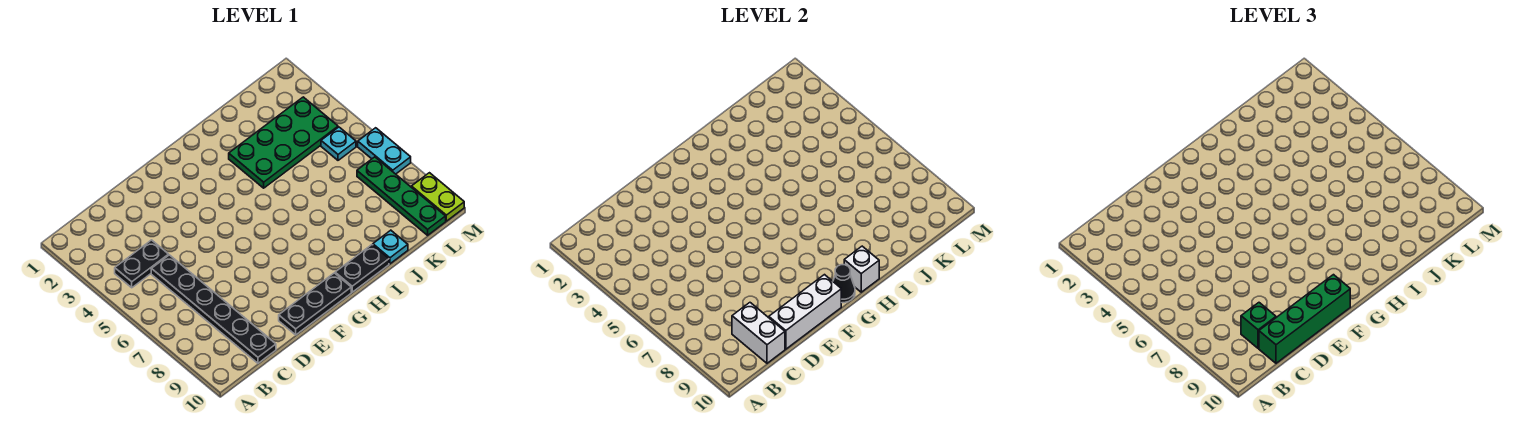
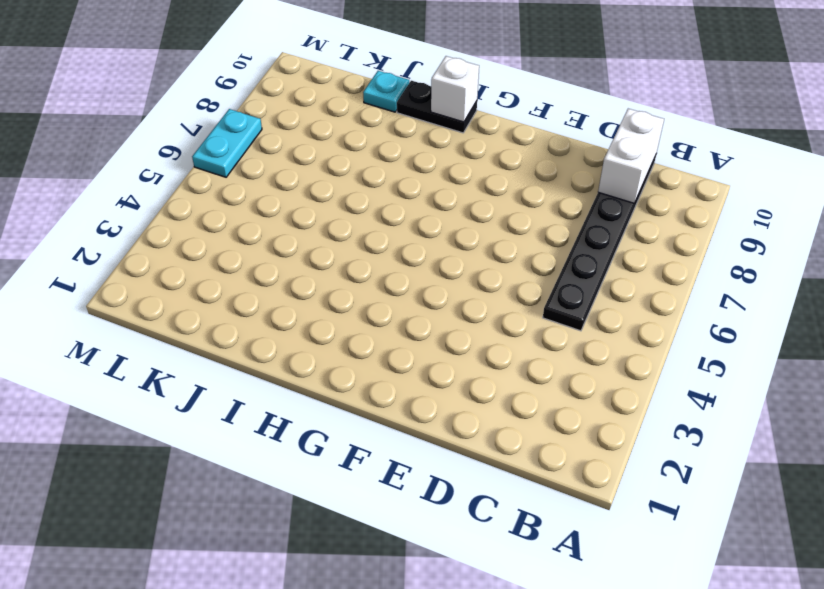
none -> black plate B4:C4 level 1
none -> black plate E10:G10 level 1
none -> green plate I3:L4 level 1

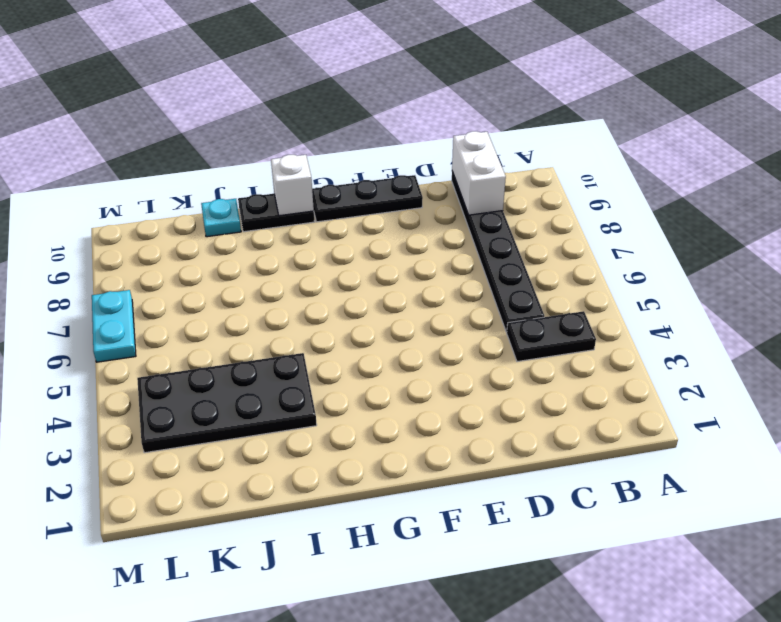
black plate I3:L4 level 1 -> green plate I3:L4 level 1
none -> cyan plate L5 level 1
none -> green plate L7:L10 level 1
none -> lime plate M9:M10 level 1

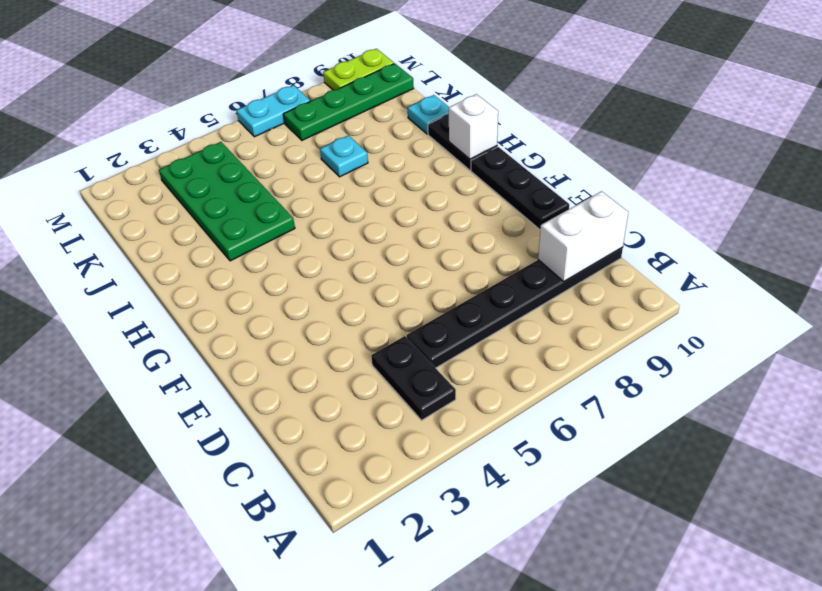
cyan plate J7 level 1 -> cyan plate L5 level 1
none -> white brick D10:F10 level 2
none -> black cone G10 level 2
none -> green brick C9 level 3

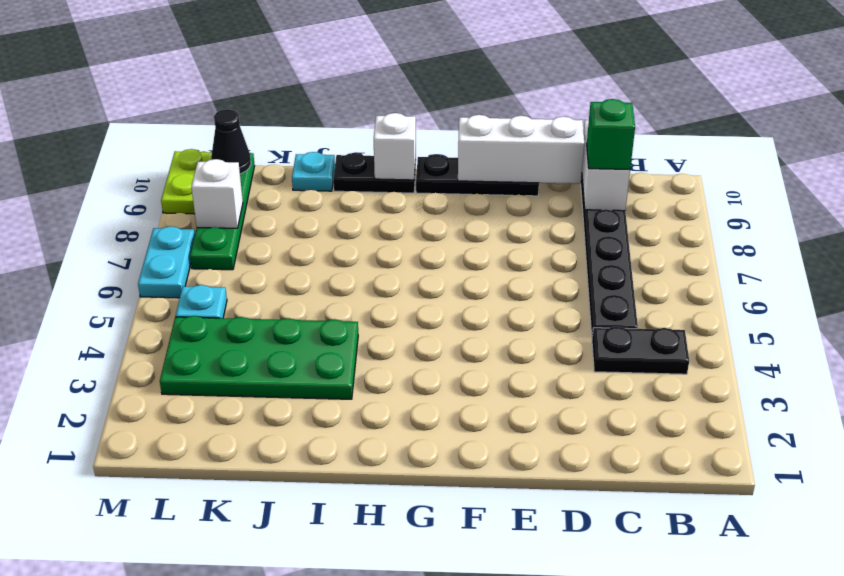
white brick L8 level 2 -> none
black cone L10 level 2 -> black cone G10 level 2
none -> green brick C10:F10 level 3

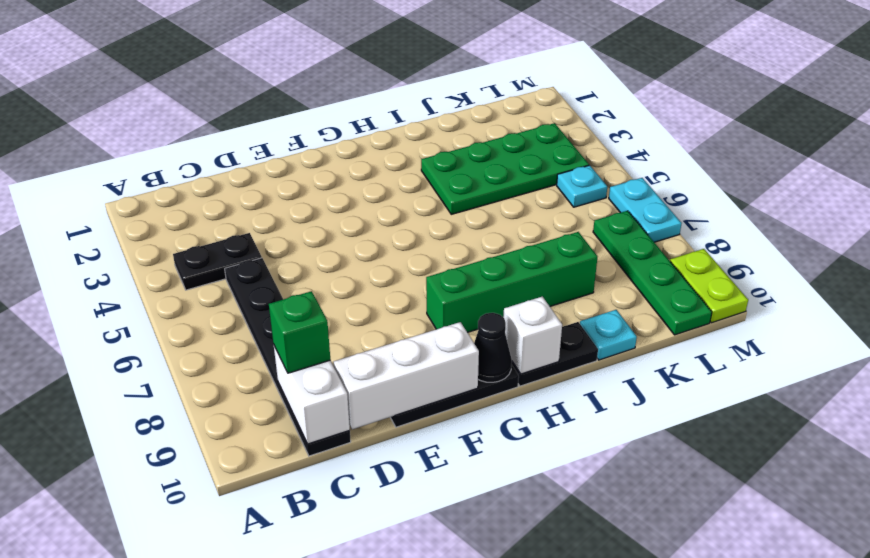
green brick G8:J8 level 1 -> green brick C10:F10 level 3

